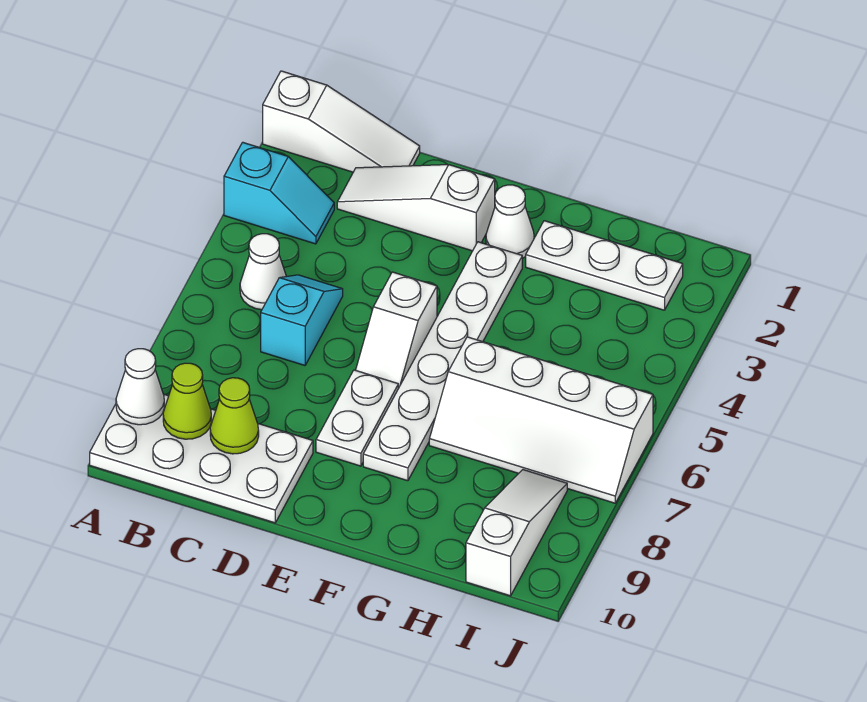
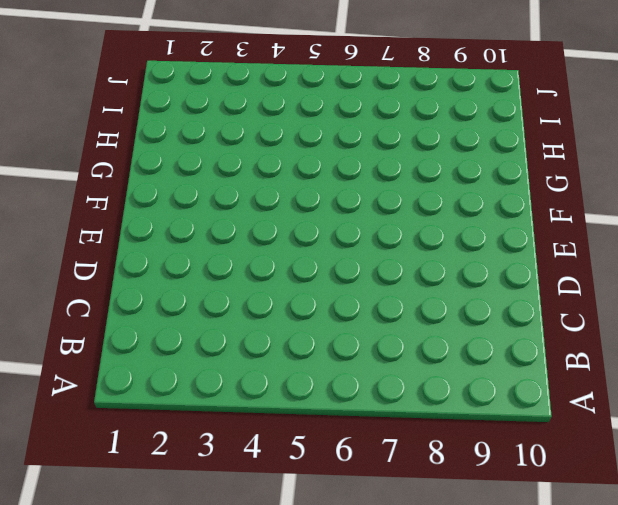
none -> white slope A1:C1 level 1 top A
none -> cyan slope A3:B3 level 1 top A
none -> white plate A9:D10 level 1

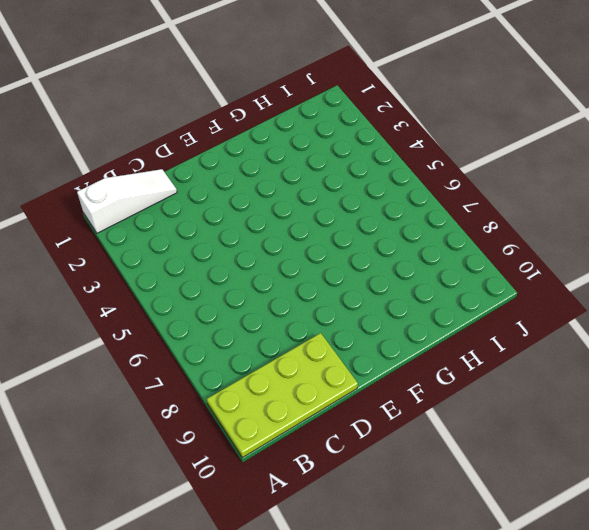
lime plate A9:D10 level 1 -> white plate A9:D10 level 1
none -> cyan slope A3:B3 level 1 top A
none -> white cone B5 level 1
none -> white slope C2:E2 level 1 top E

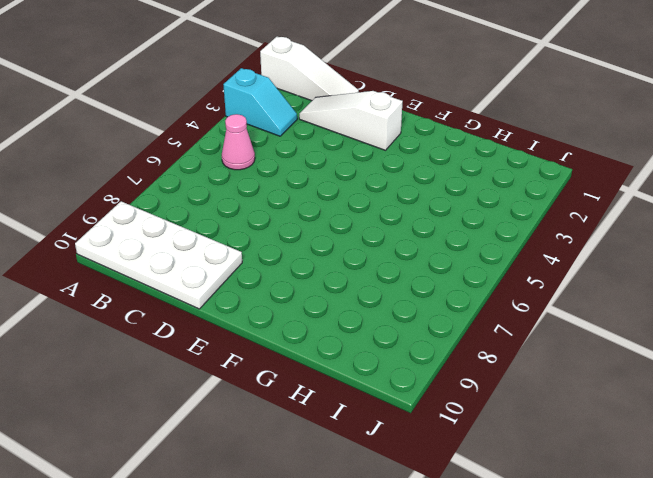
pink cone B5 level 1 -> white cone B5 level 1
none -> cyan slope C5:C6 level 1 top 6
none -> white slope E5:E6 level 1 top 5
none -> white plate E7:E8 level 1

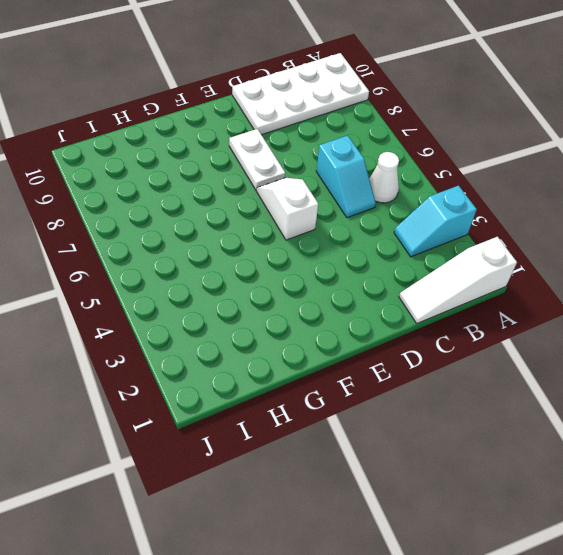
none -> white slope C2:E2 level 1 top E
none -> white cone F2 level 1
none -> white plate F3:F8 level 1

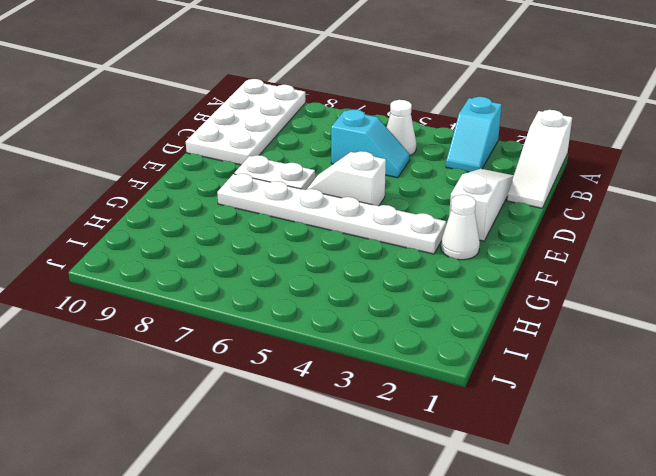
none -> white plate G2:I2 level 1
none -> white slope G6:J7 level 1 top 6
none -> white slope I8:I10 level 1 top 10

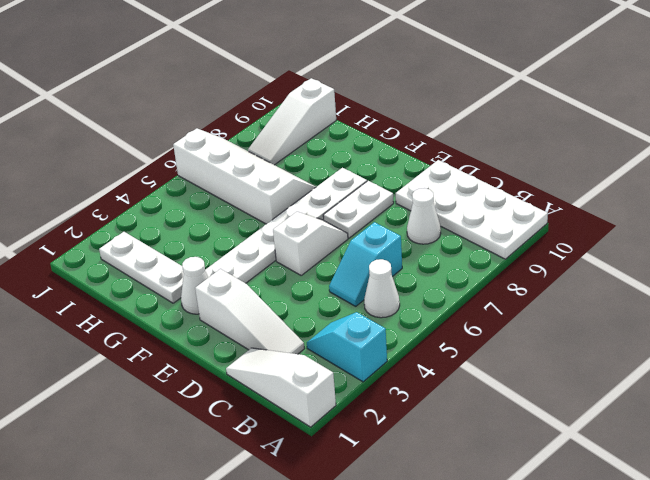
white cone C8 level 1 -> white cone A9 level 2
none -> lime cone B9 level 2
none -> lime cone C9 level 2

